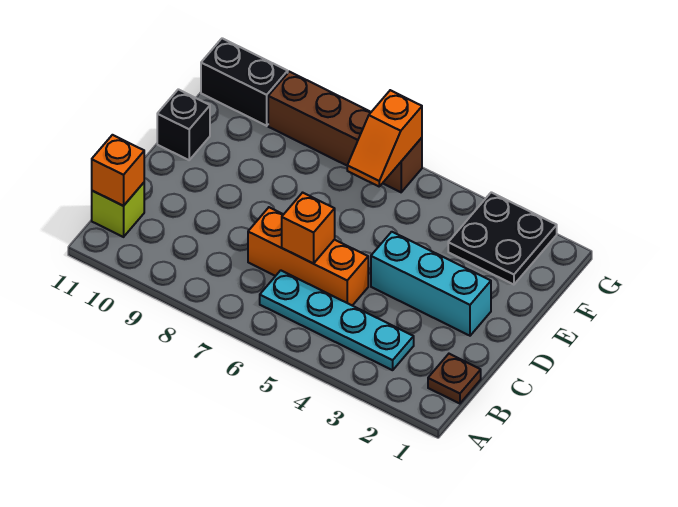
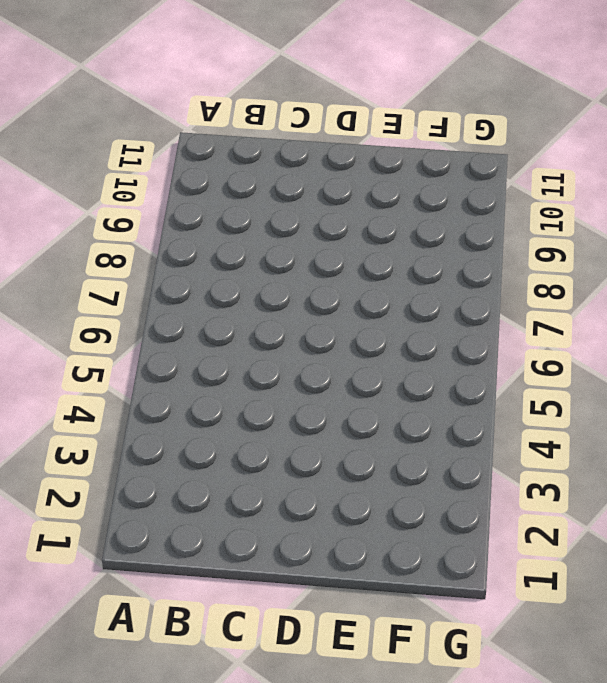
none -> brown plate B1 level 1
none -> cyan plate B3:B6 level 1
none -> lime brick B11 level 1

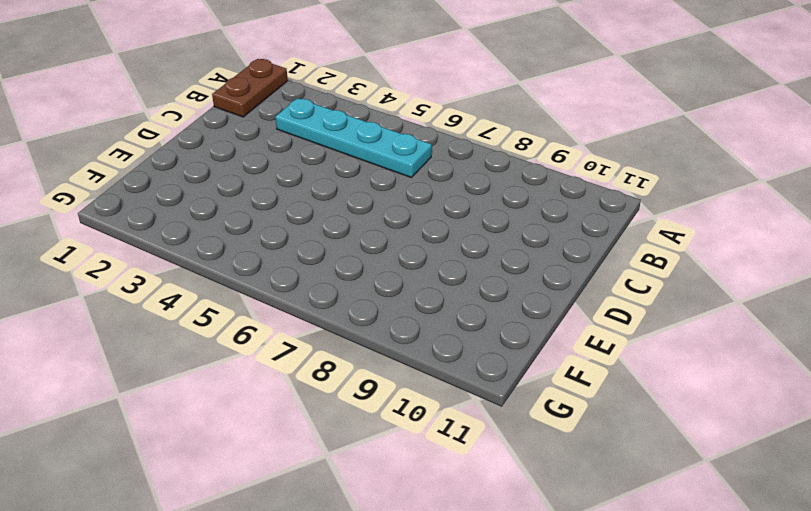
brown plate A1:B1 level 1 -> brown plate B1 level 1
none -> lime brick B11 level 1
none -> orange brick C5:C7 level 1
none -> cyan brick D2:D4 level 1

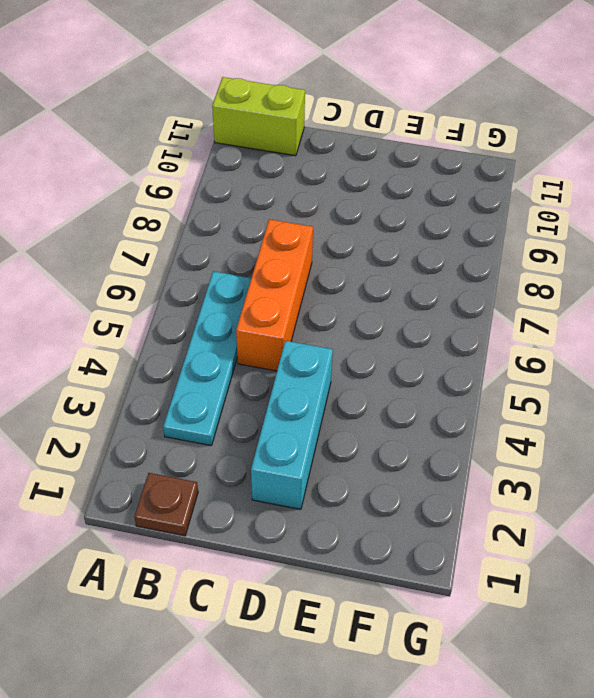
lime brick A11:B11 level 1 -> lime brick B11 level 1
none -> black brick E11 level 1
none -> black plate F2:G3 level 1
none -> brown brick G6:G9 level 1

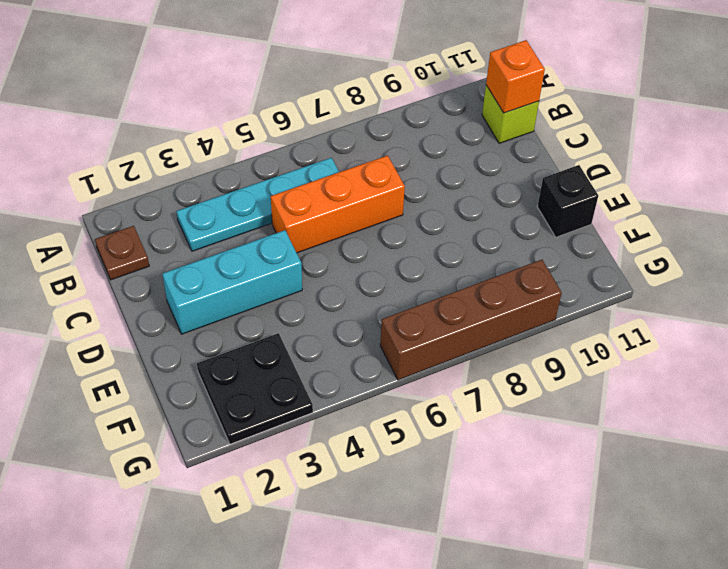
none -> black brick G10:G11 level 1
none -> orange brick C6 level 2
none -> orange slope F6:G6 level 2 top G

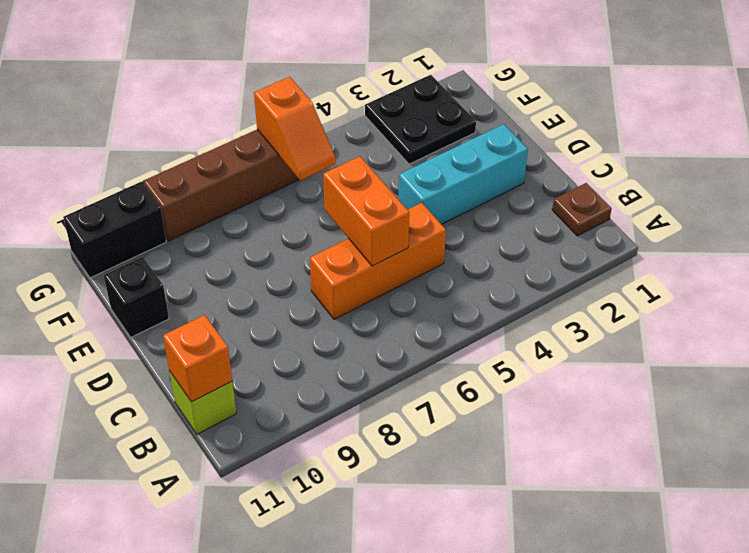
orange brick C6:D6 level 2 -> orange brick C6 level 2
none -> cyan plate B3:B6 level 1

